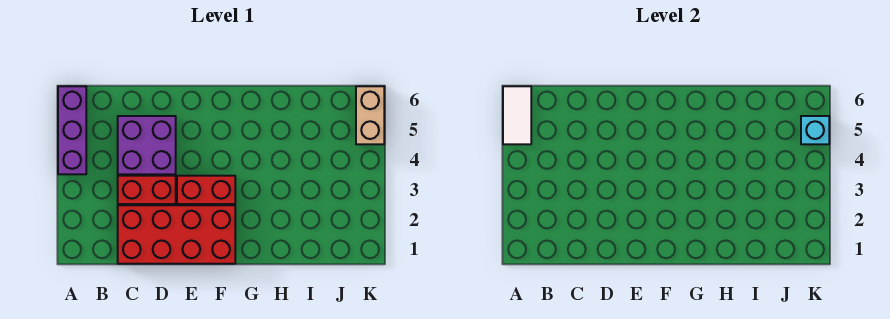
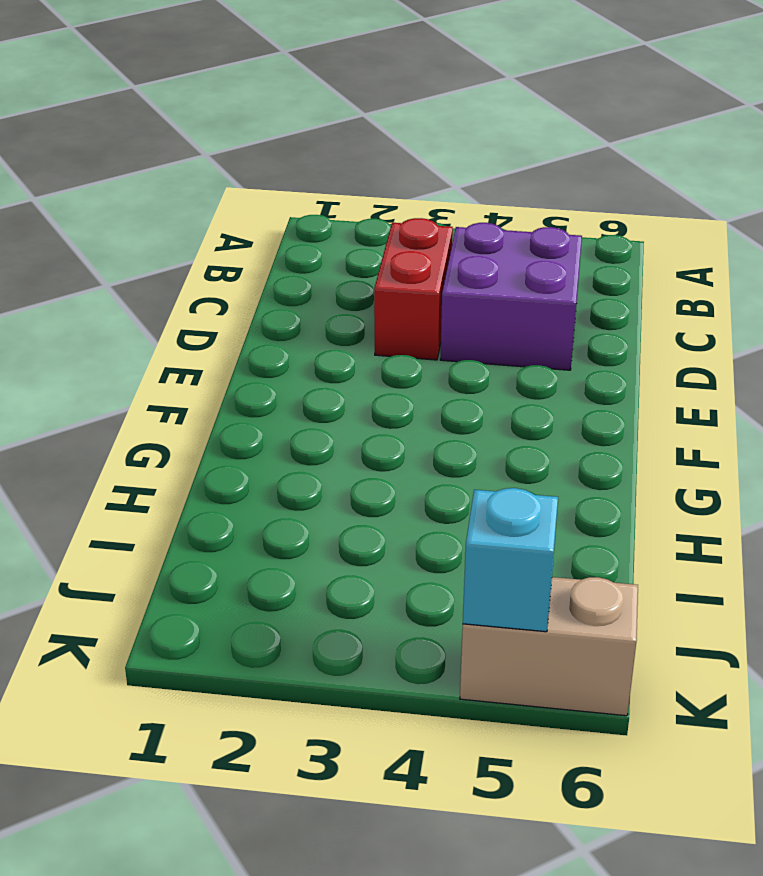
none -> purple brick A4:A6 level 1
none -> red brick C1:F2 level 1

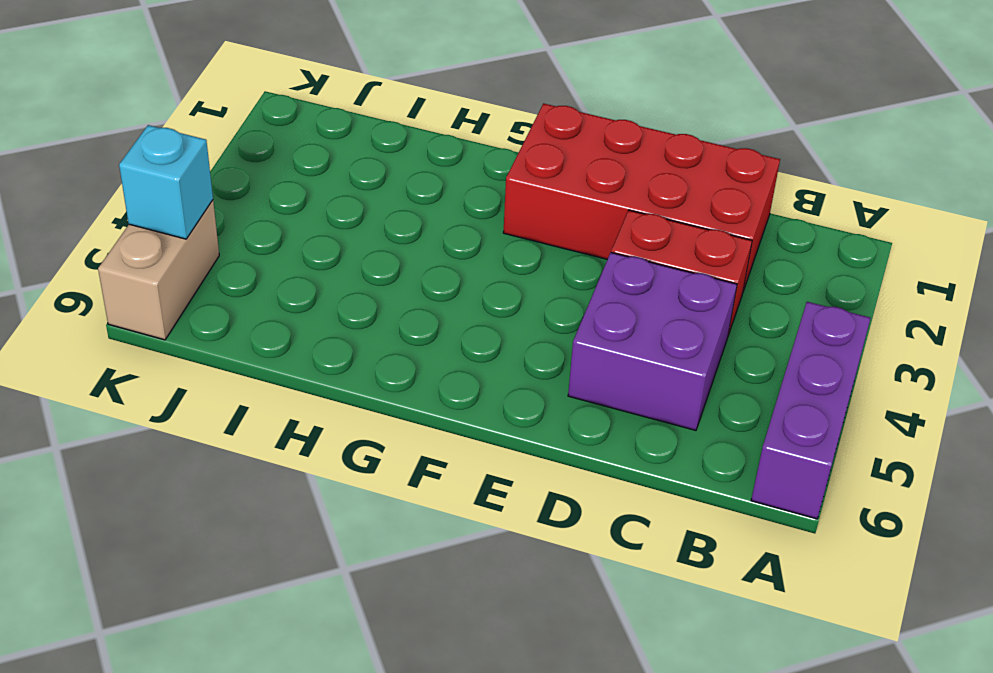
none -> red brick E3:F3 level 1
none -> white tile A5:A6 level 2

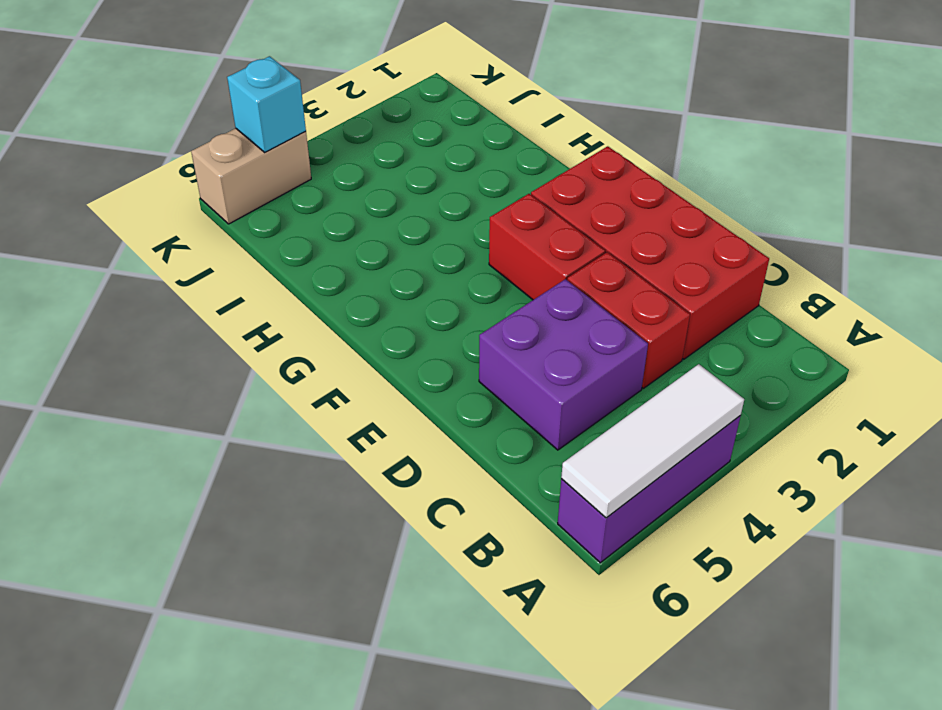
white tile A4:A6 level 2 -> white tile A5:A6 level 2

